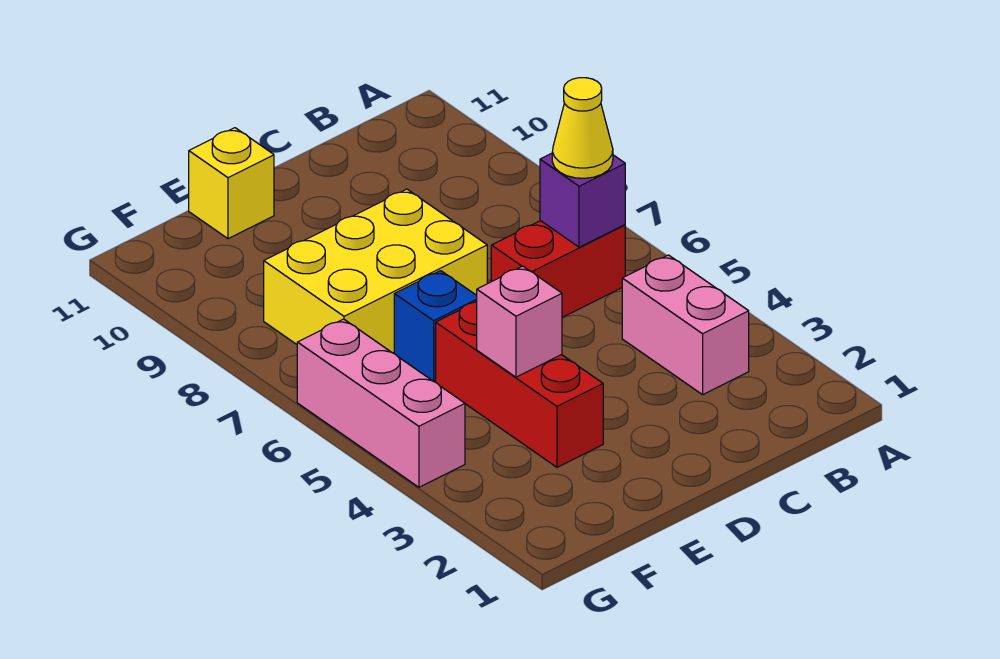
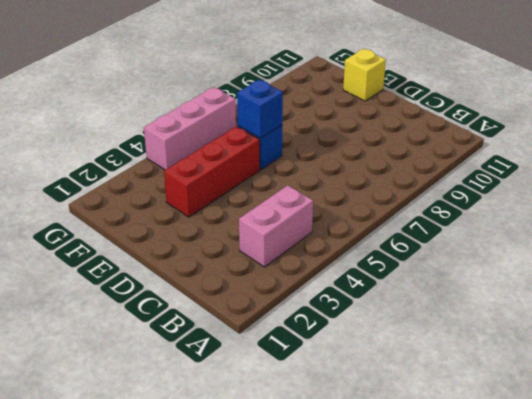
blue brick E6 level 2 -> none
none -> red brick B6:C6 level 1
none -> yellow brick D7:F8 level 1

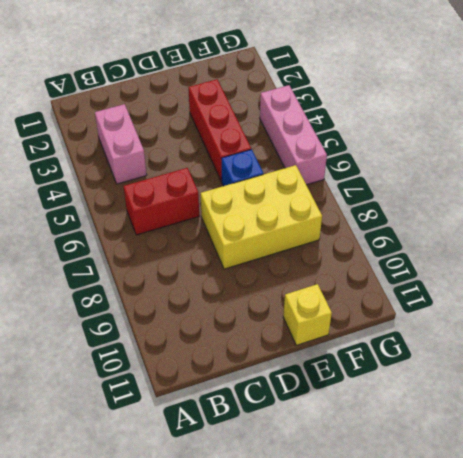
none -> purple brick B6 level 2
none -> pink brick E4 level 2

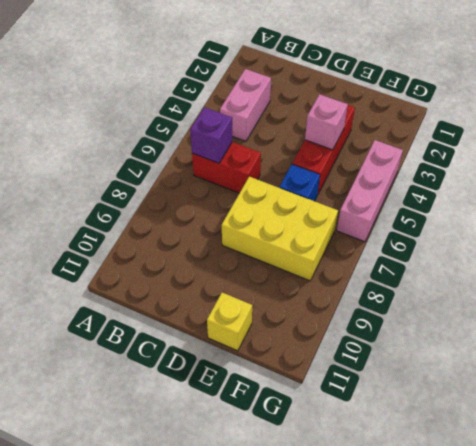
none -> yellow cone B6 level 3

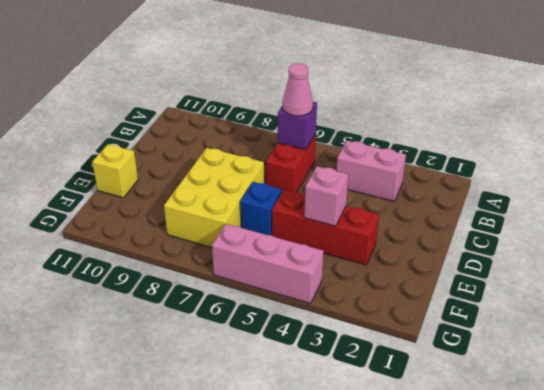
pink cone B6 level 3 -> yellow cone B6 level 3

